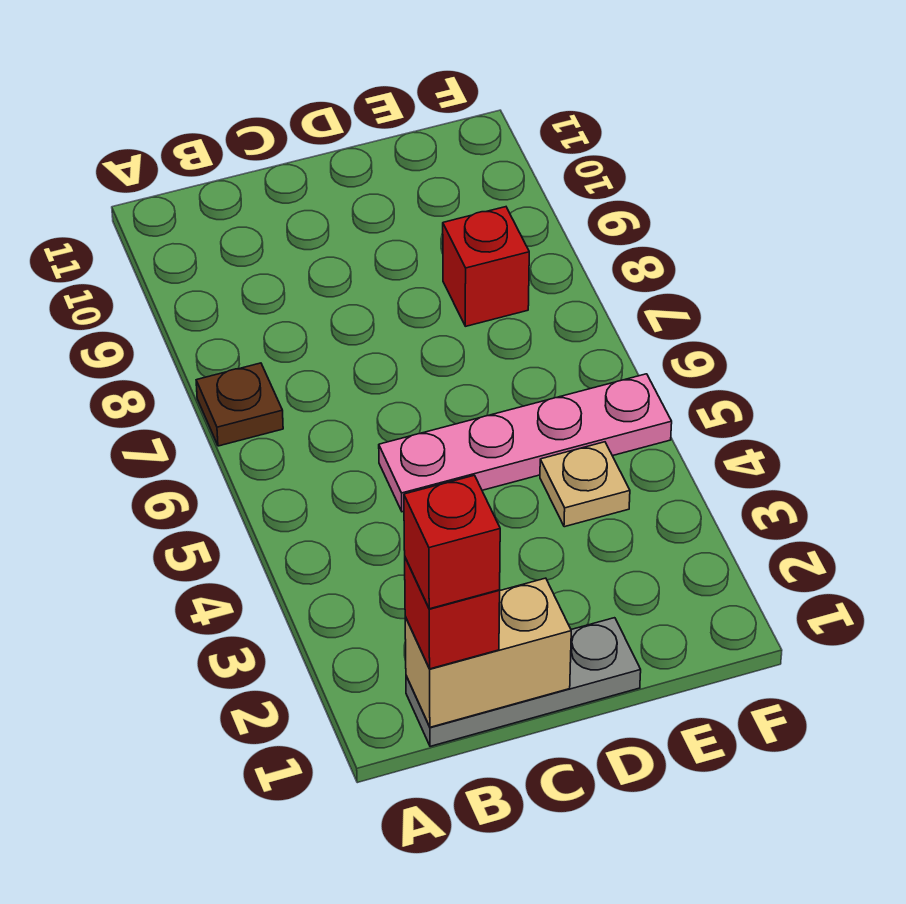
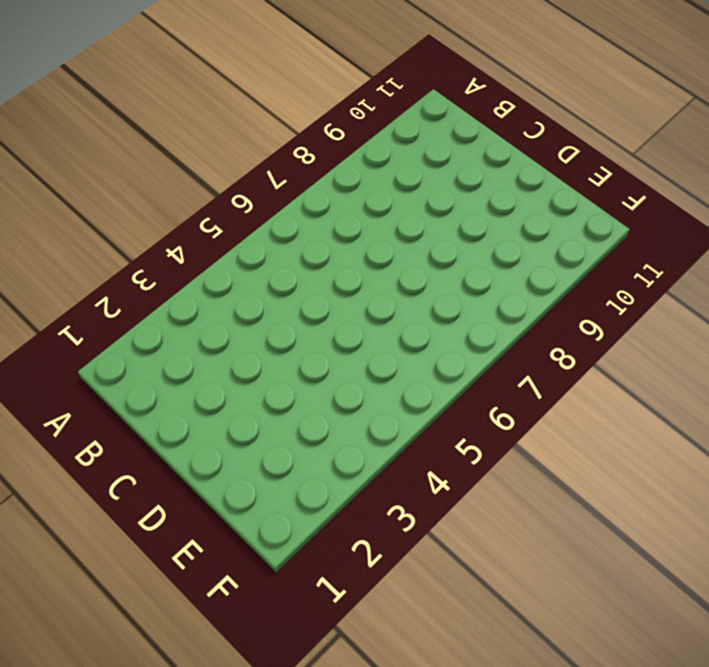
none -> brown plate A7 level 1
none -> grey plate B1:D1 level 1

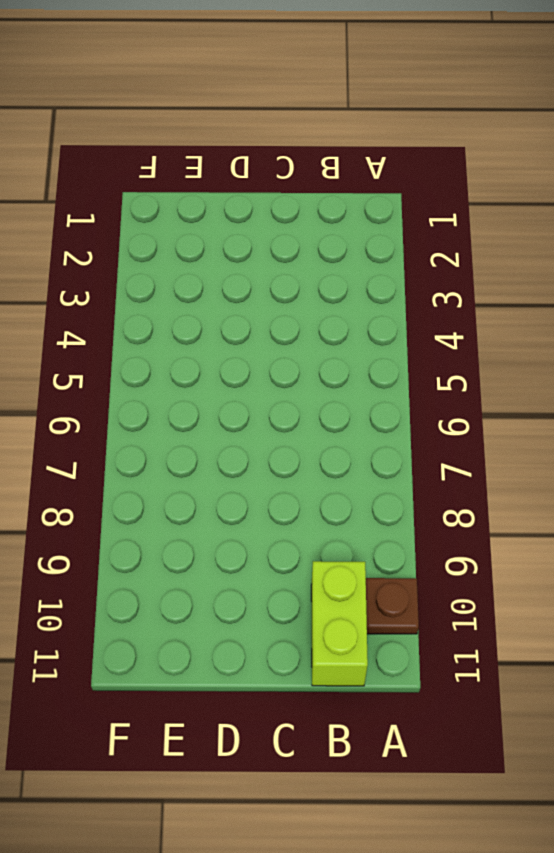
brown plate A10 level 1 -> brown plate A7 level 1
lime brick B10:B11 level 1 -> none
none -> grey plate B1:D1 level 1
none -> pink plate C5:F5 level 1

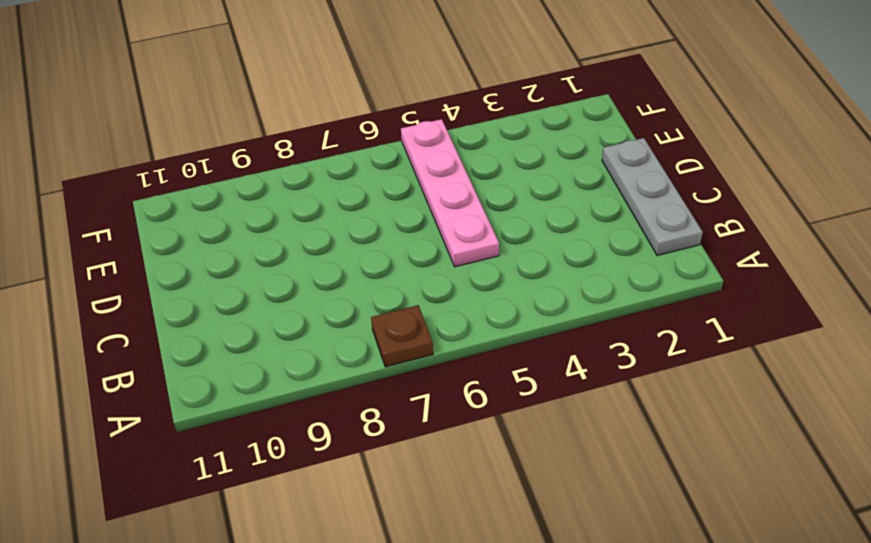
none -> tan plate E4 level 1
none -> red brick E8 level 1

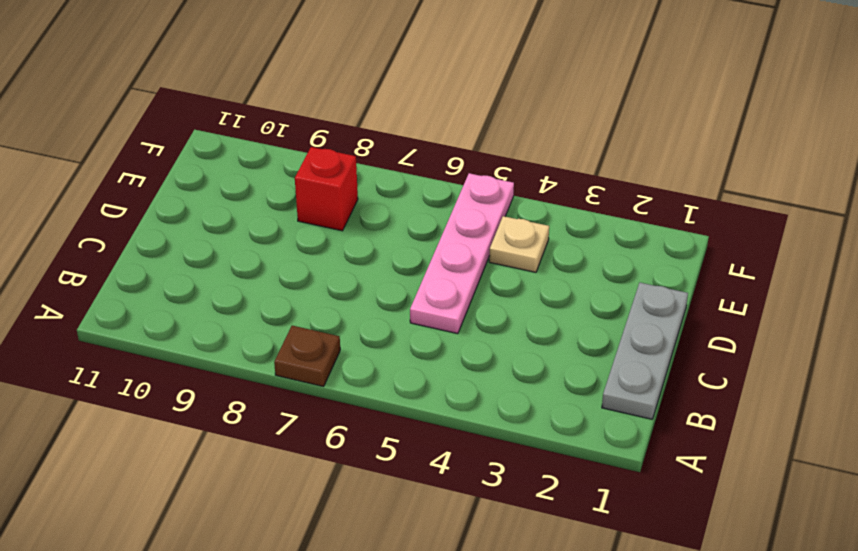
none -> tan brick B1:C1 level 2
none -> red brick B1 level 3

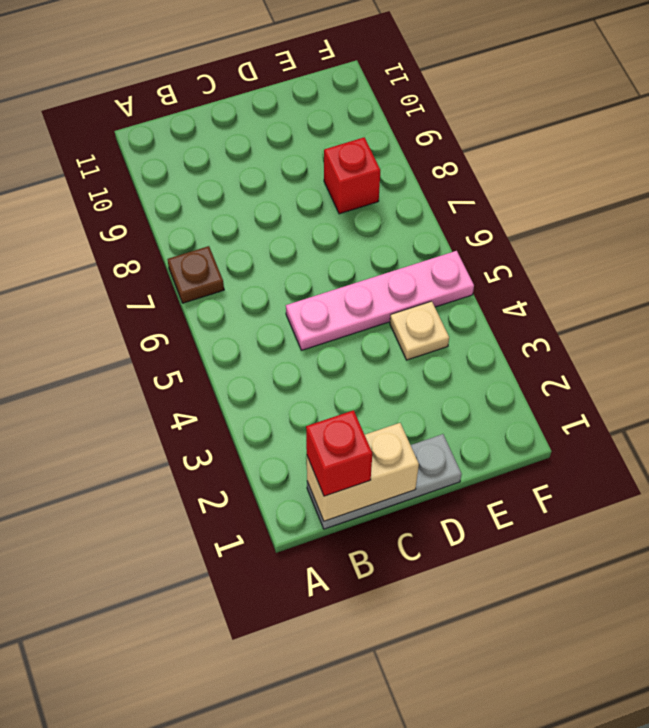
none -> red brick B1 level 4

